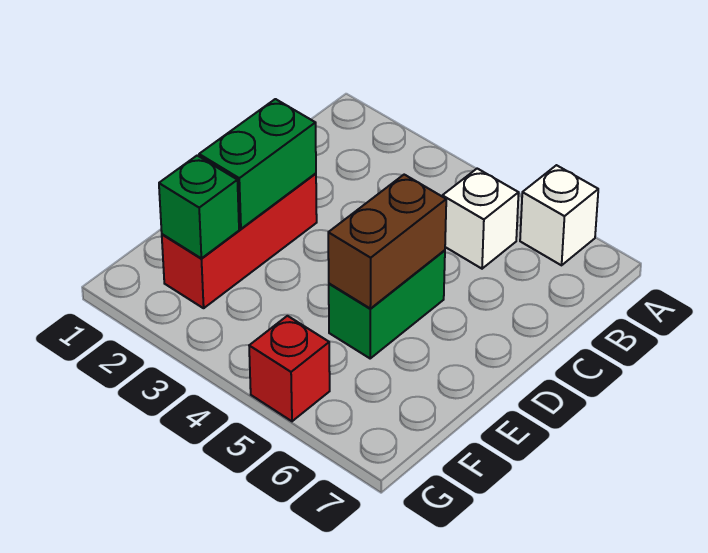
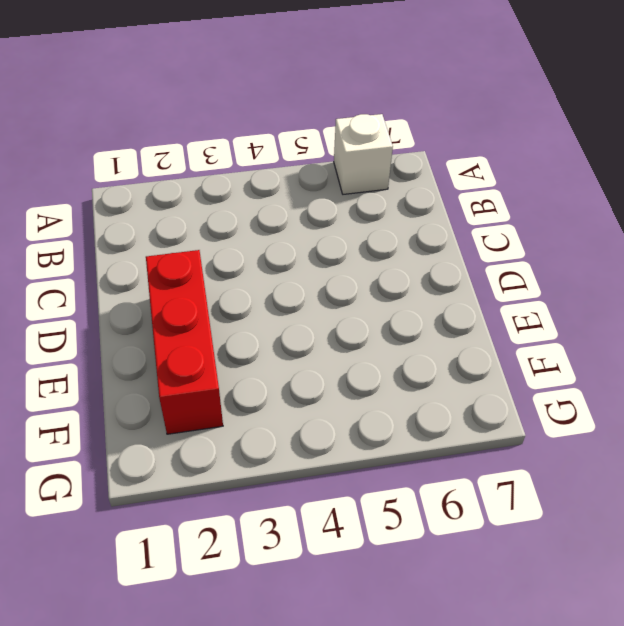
none -> white brick B5 level 1
none -> green brick D5:E5 level 1

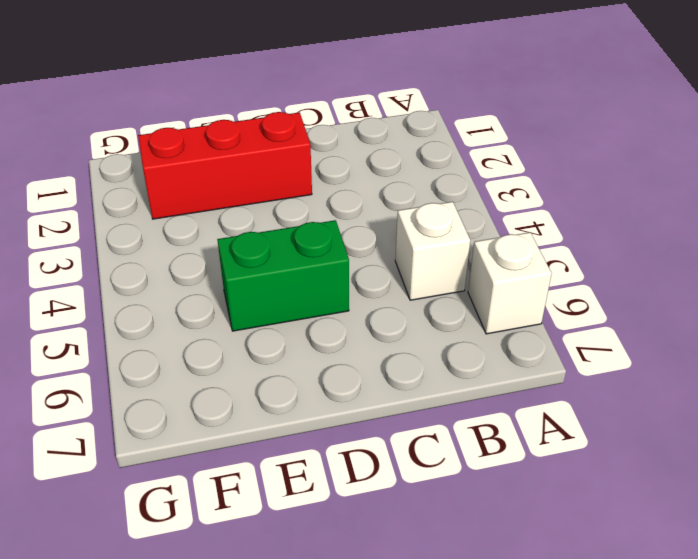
none -> red brick G5 level 1
none -> green brick D2:E2 level 2

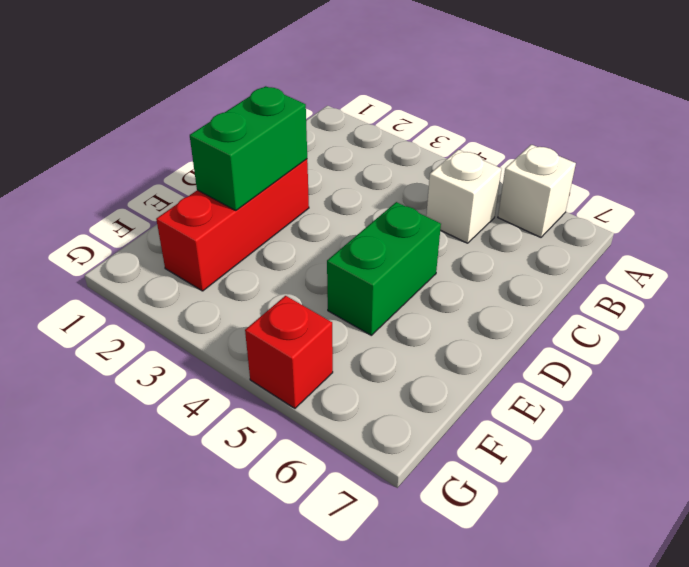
none -> brown brick D5:E5 level 2
none -> green brick F2 level 2

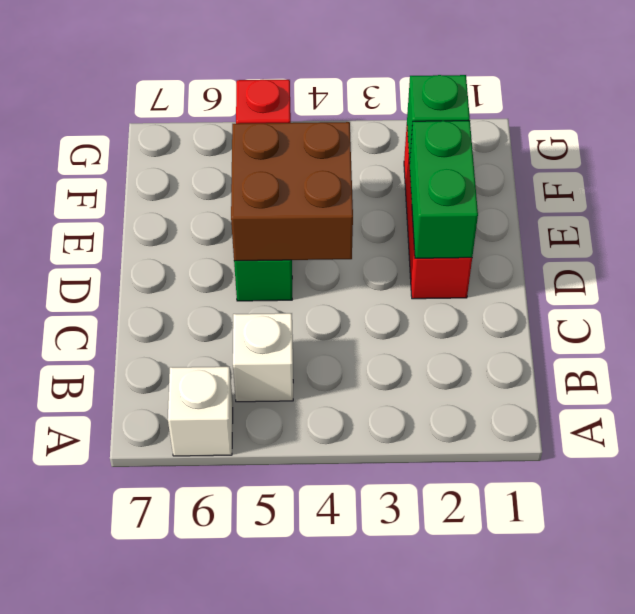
brown brick D4:E5 level 2 -> brown brick D5:E5 level 2

